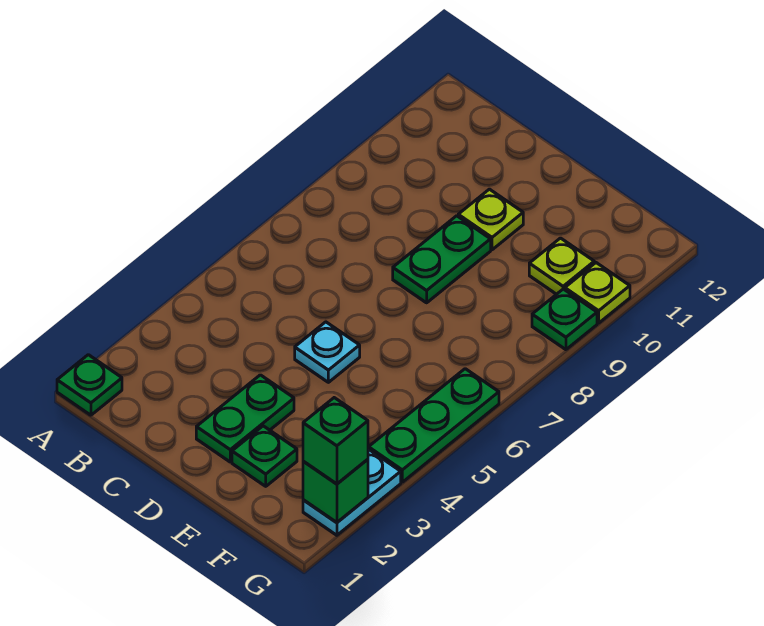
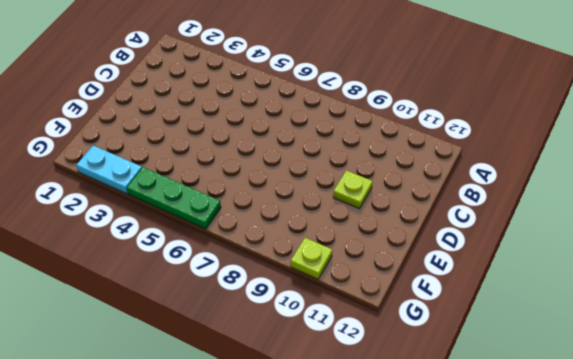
none -> green plate A1 level 1
none -> green plate D2:D3 level 1
none -> cyan plate D5 level 1

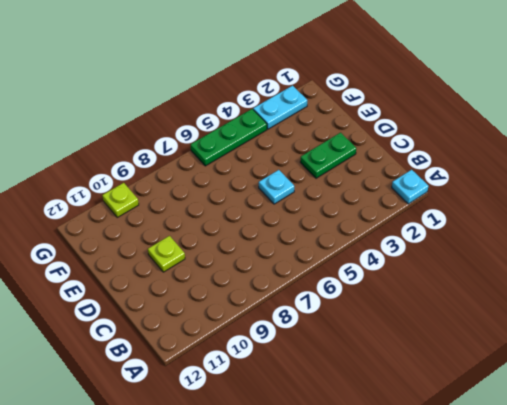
cyan plate A1 level 1 -> green plate A1 level 1
none -> green plate D8:D9 level 1
none -> green plate E2 level 1
none -> lime plate F10 level 1

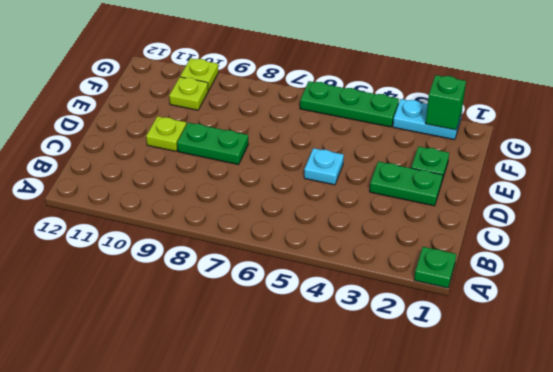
none -> green plate G9 level 1
none -> green brick G2 level 3

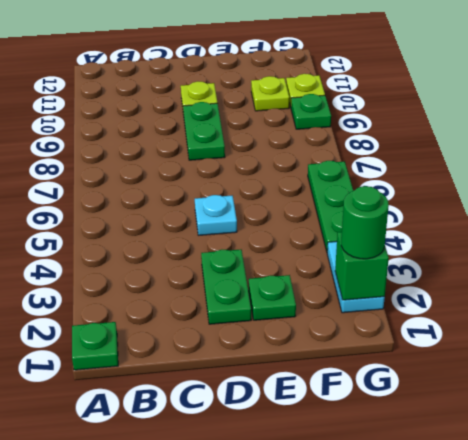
green round brick G2 level 3 -> green brick G2 level 3

